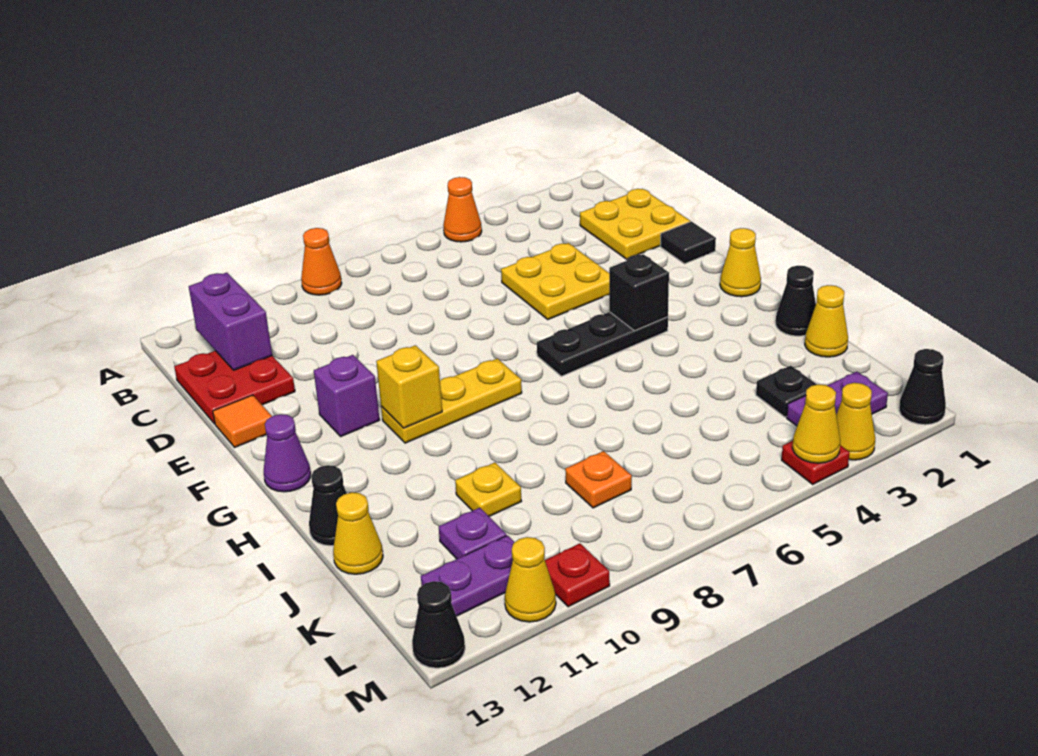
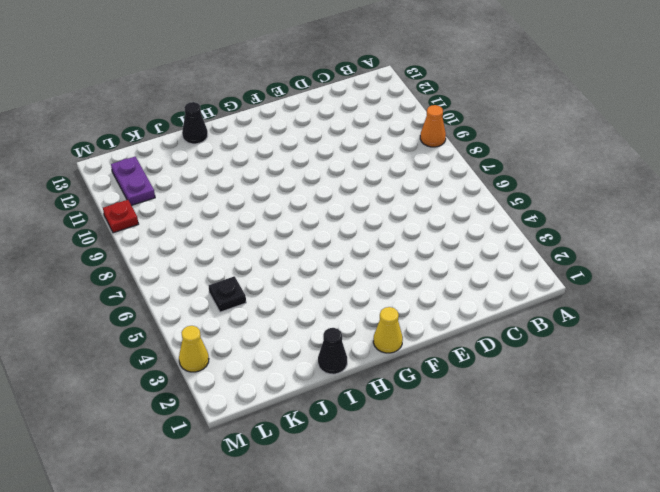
black plate K5 level 1 -> black plate K3 level 1
none -> orange cone A5 level 1
none -> yellow plate C1:D2 level 1
none -> red plate C12:D13 level 1
none -> yellow plate D4:E5 level 1

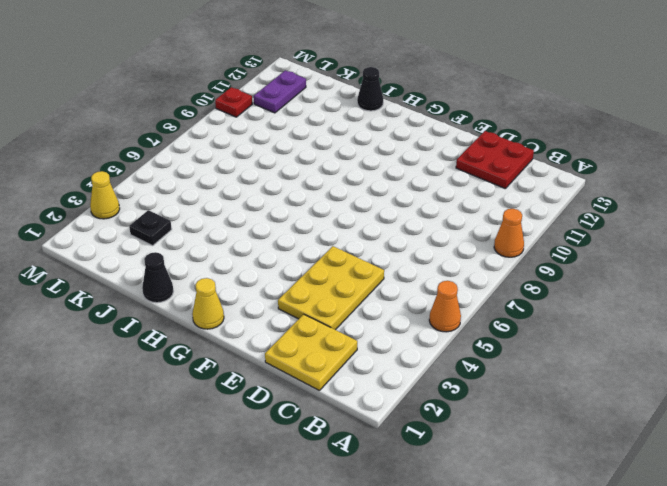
yellow plate D3:E5 level 1 -> yellow plate D4:E5 level 1
none -> black tile E1 level 1
none -> orange tile E13 level 1
none -> purple brick F11 level 1
none -> black plate G4:G6 level 1

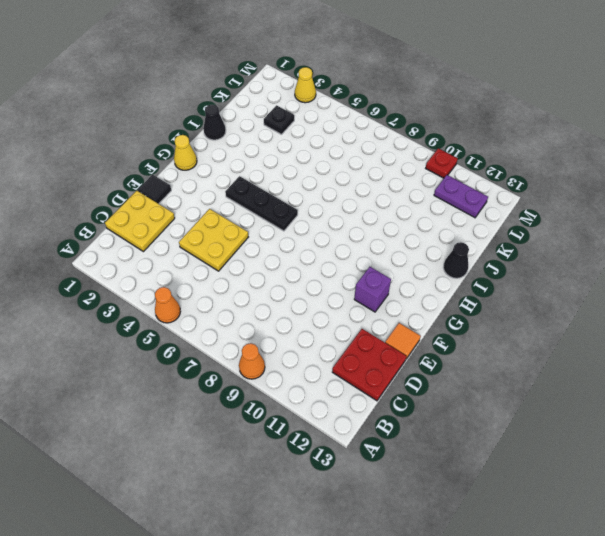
none -> yellow plate G8:G10 level 1
none -> purple cone G13 level 1
none -> yellow cone J1 level 1
none -> yellow plate J10 level 1

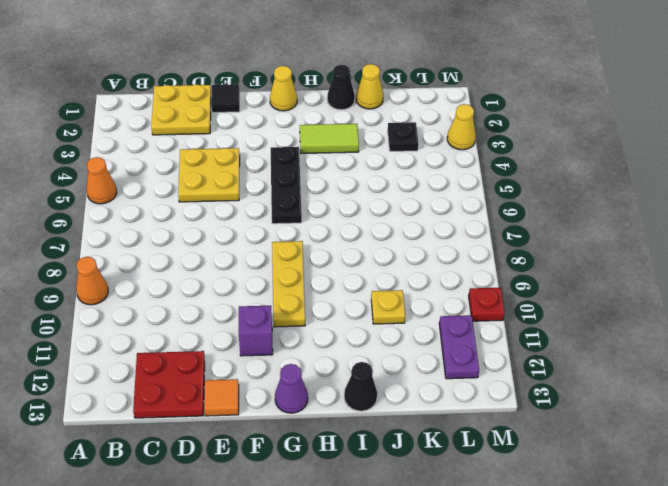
lime tile H3:I3 level 1 -> none
none -> yellow cone J13 level 1
none -> orange plate K8 level 1
none -> purple plate K11 level 1
none -> purple plate L2:L3 level 1

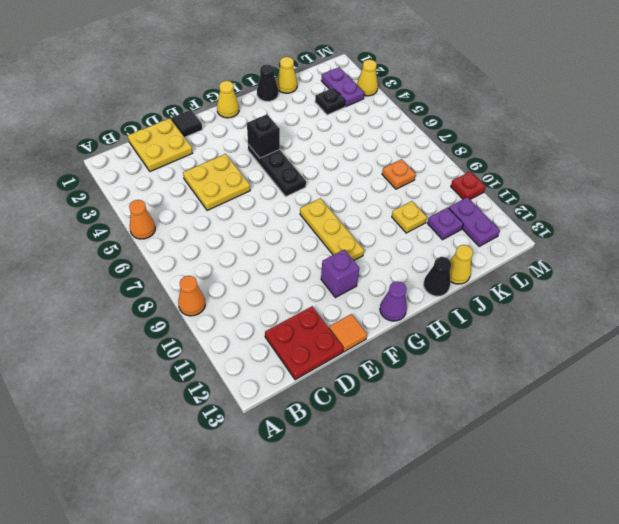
none -> black cone M1 level 1
none -> red plate M4 level 1
none -> yellow cone M11 level 1
none -> black cone M13 level 1

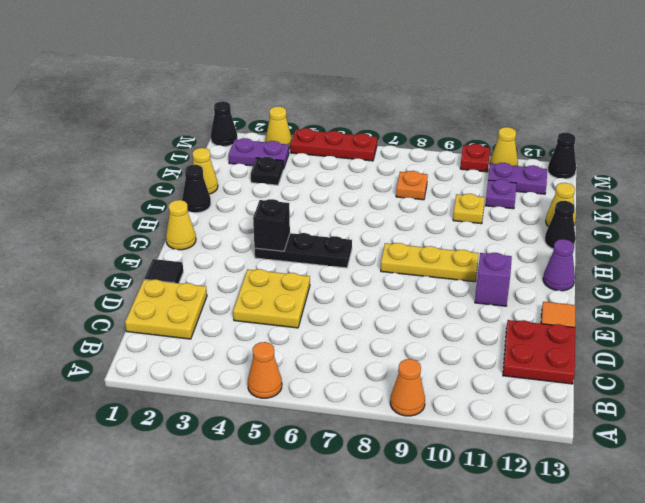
red plate M4:M6 level 1 -> red plate M4 level 1
none -> purple brick B12:C12 level 2
none -> yellow brick G10 level 2
none -> yellow cone M4 level 2

